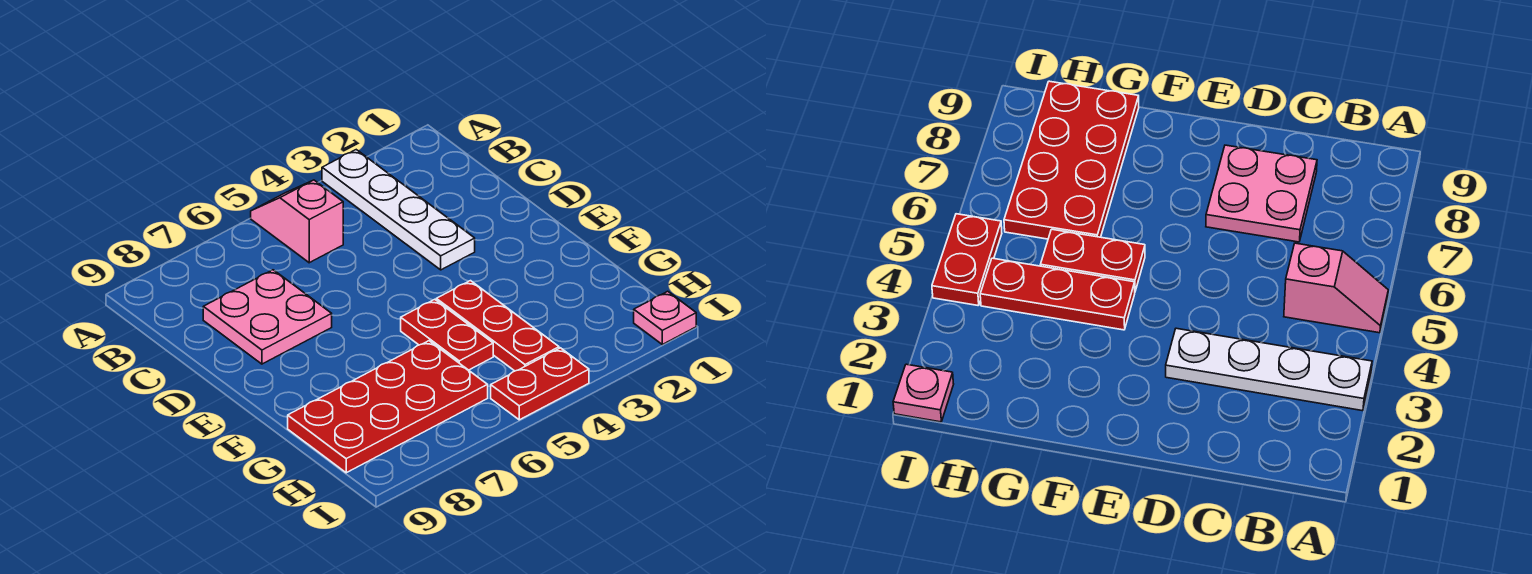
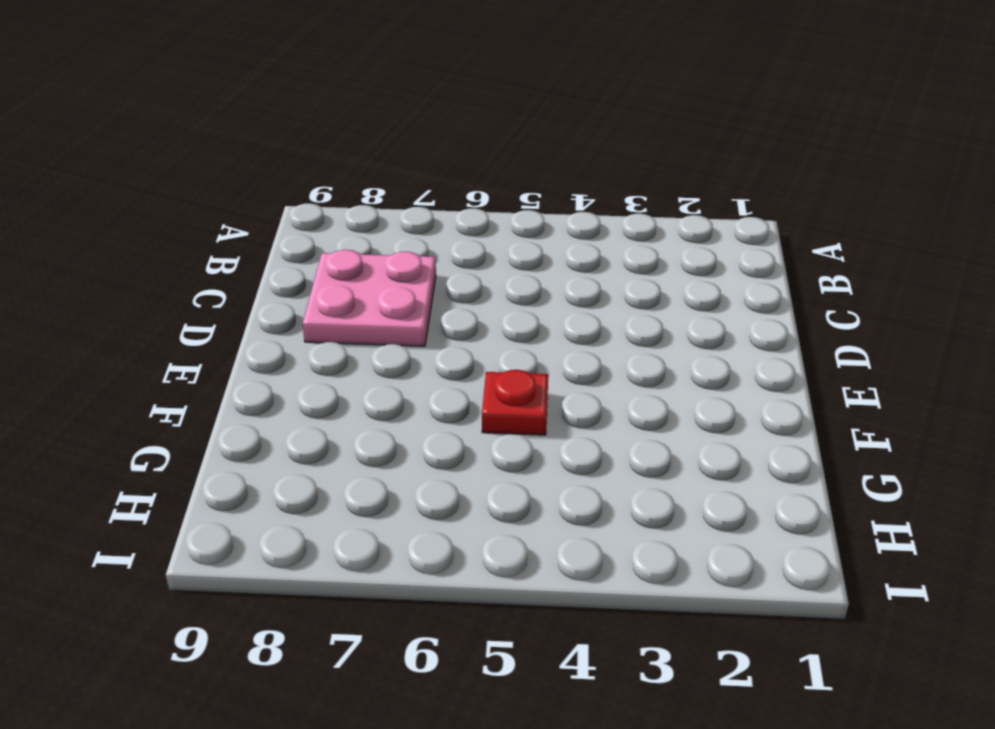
red plate F5 level 1 -> red plate F5:G5 level 1
none -> white plate A3:D3 level 1
none -> pink slope A5:B5 level 1 top B

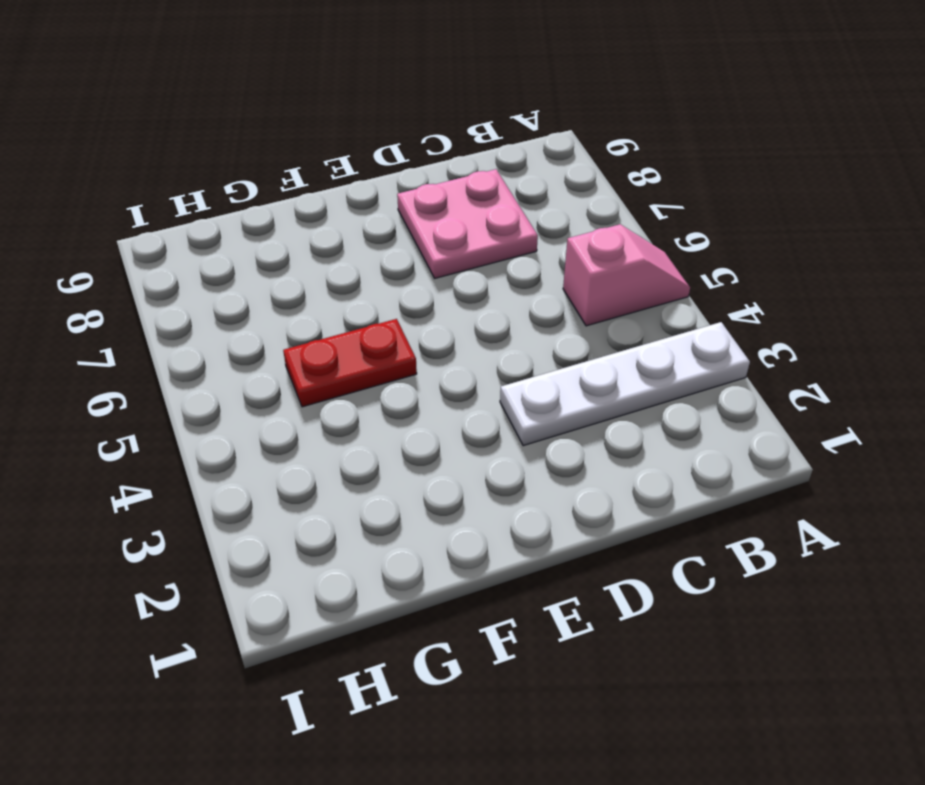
none -> red plate F4:H4 level 1
none -> red plate G6:H9 level 1

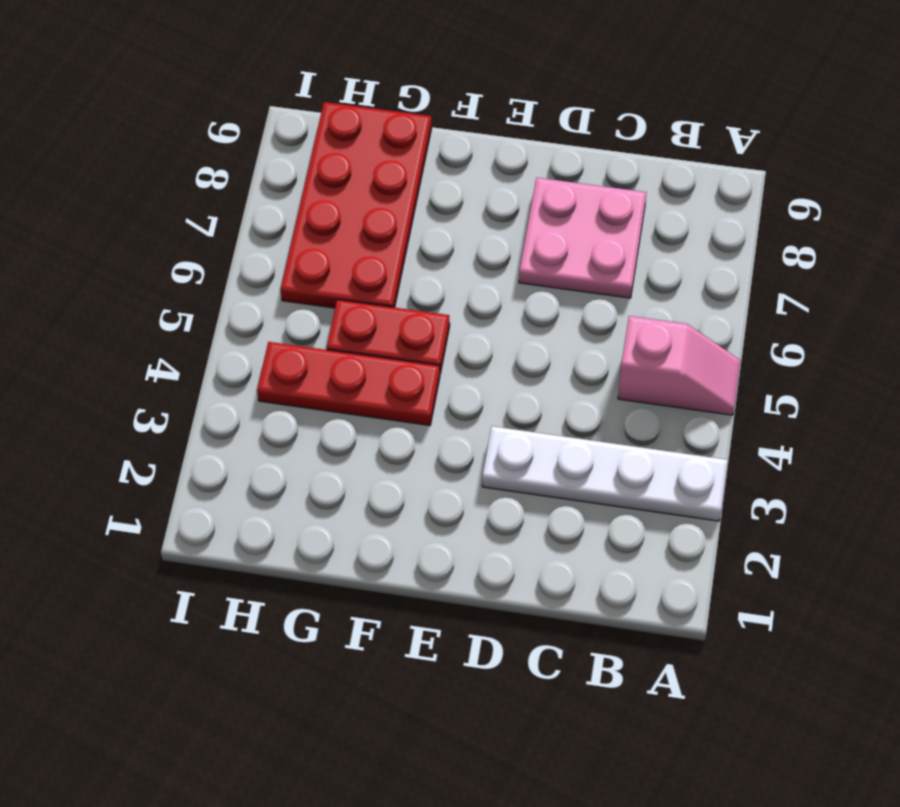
none -> pink plate I1 level 1
none -> red plate I4:I5 level 1

